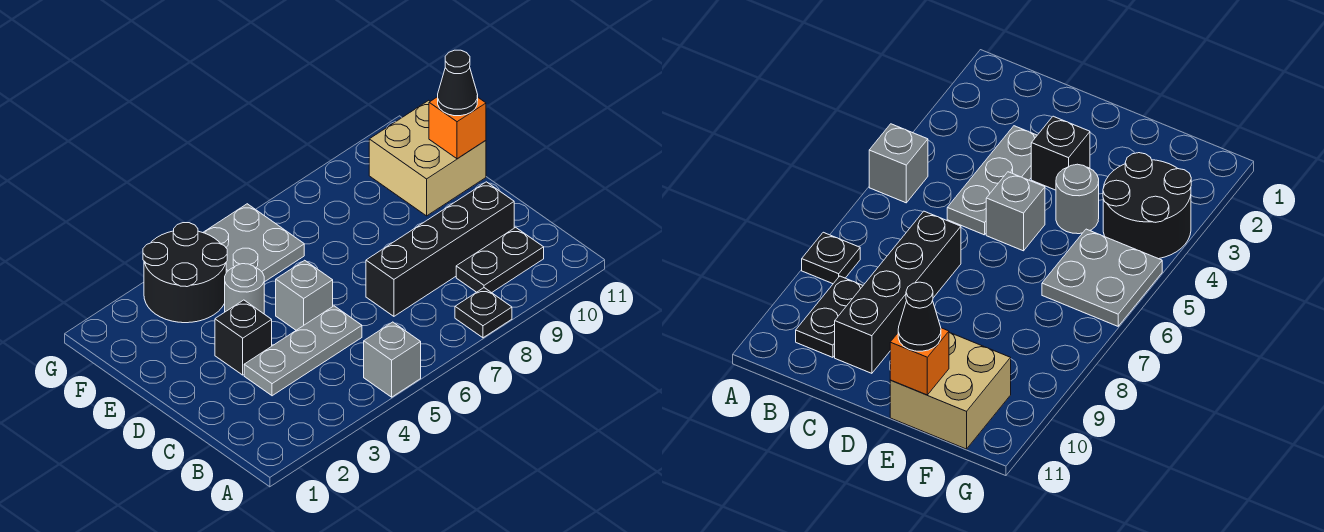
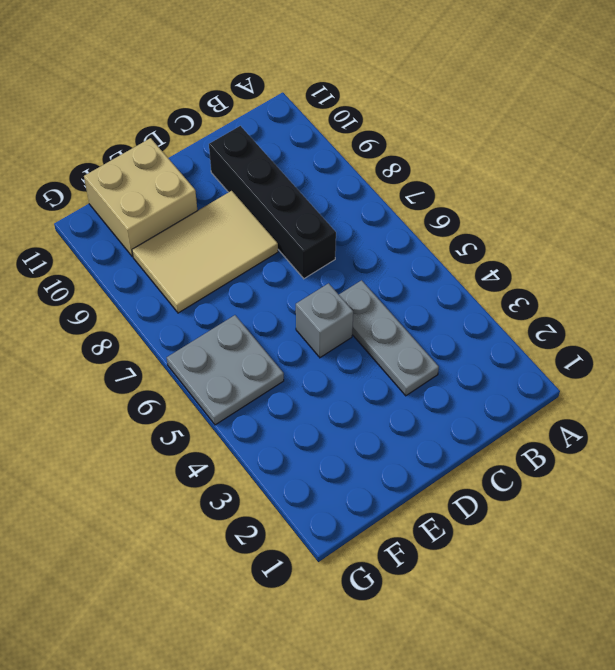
tan tile D8:F9 level 1 -> none
none -> grey brick A5 level 1
none -> black plate A8 level 1
none -> black plate B9:B10 level 1

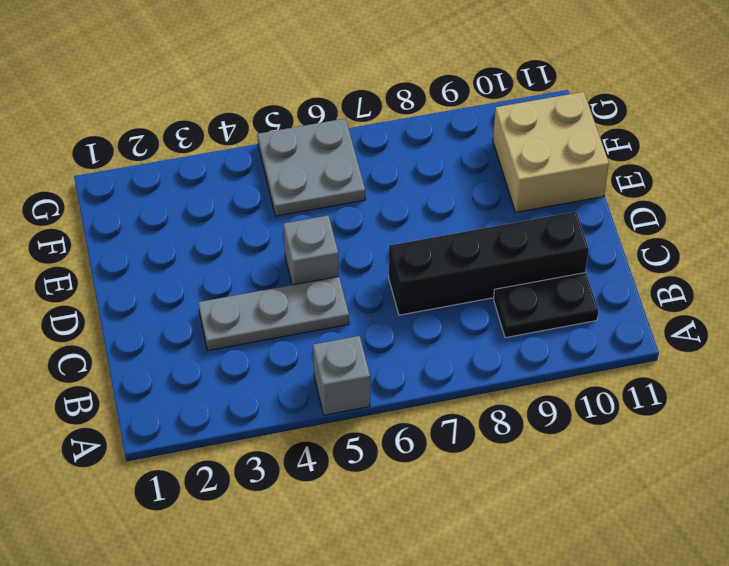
none -> black plate A8 level 1
none -> black brick D3 level 1
none -> grey round brick E4 level 1

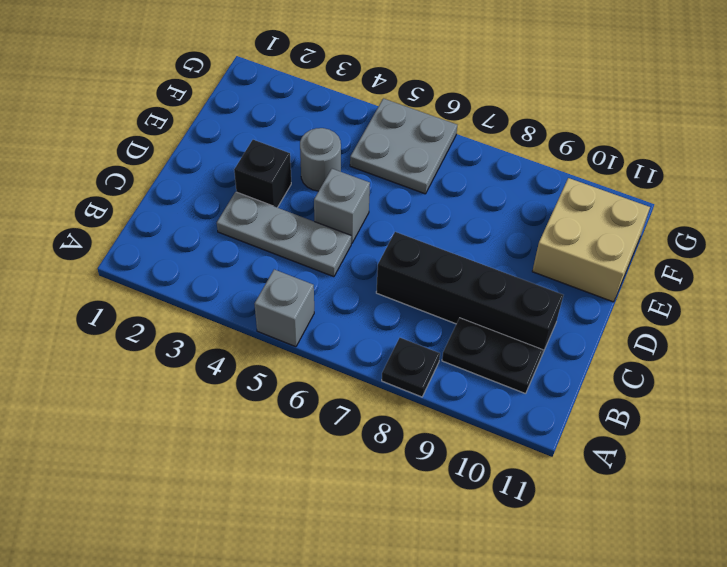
none -> black round brick F3:G4 level 1
none -> orange brick E11 level 2
none -> black cone E11 level 3

